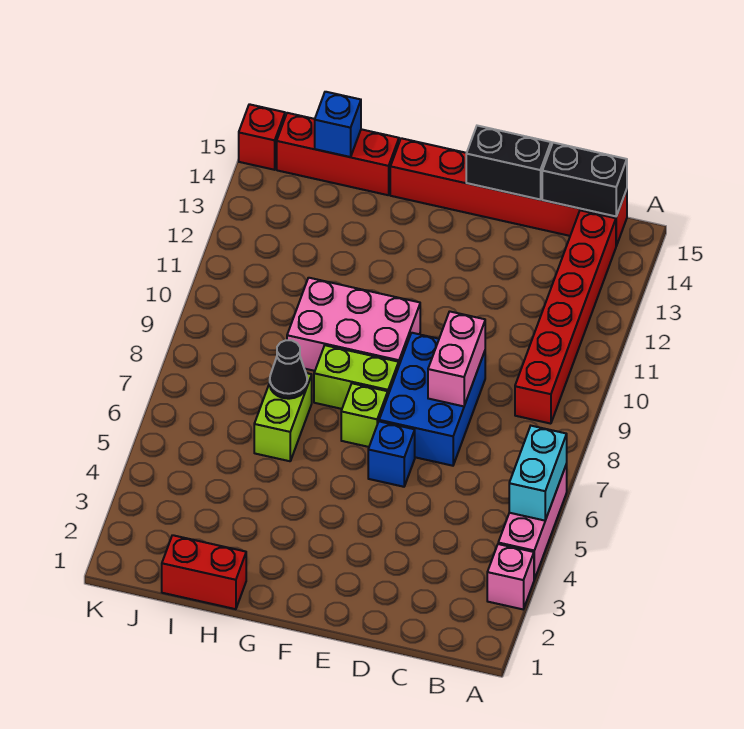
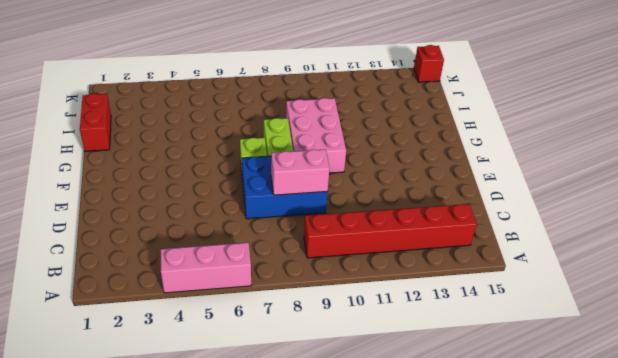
none -> pink brick A3 level 1
none -> red brick B15:G15 level 1
none -> blue brick E6 level 1

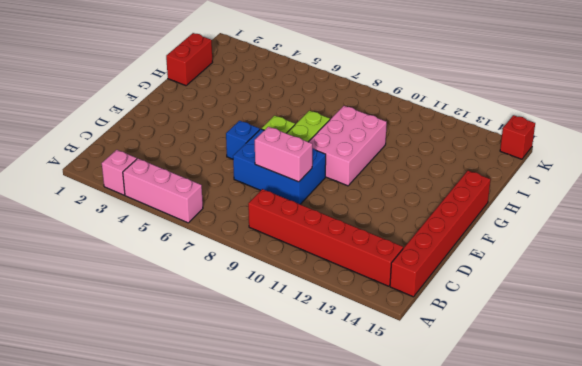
none -> lime brick H6:H7 level 1
none -> red brick H15:J15 level 1
none -> cyan brick A5:A6 level 2

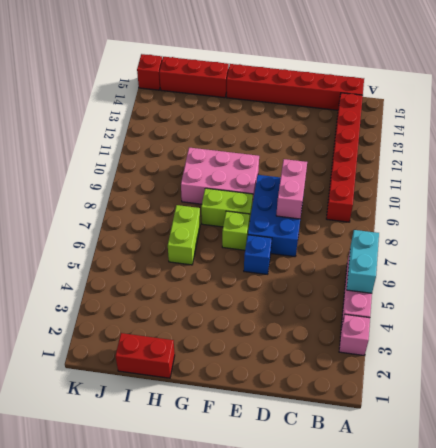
none -> black brick B15:C15 level 2
none -> black brick D15:E15 level 2
none -> black cone H7 level 2

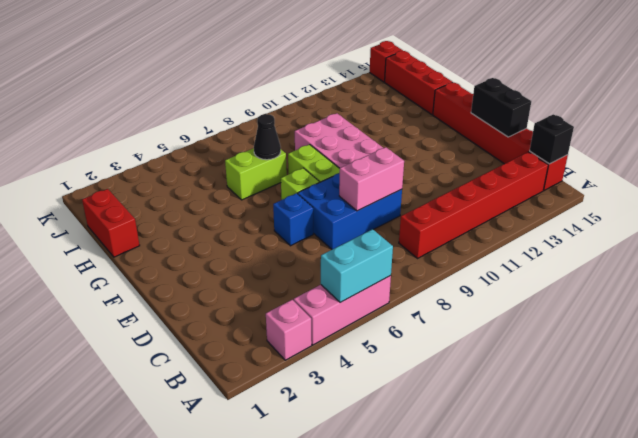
black brick B15 level 2 -> black brick B15:C15 level 2
none -> blue brick I15 level 2

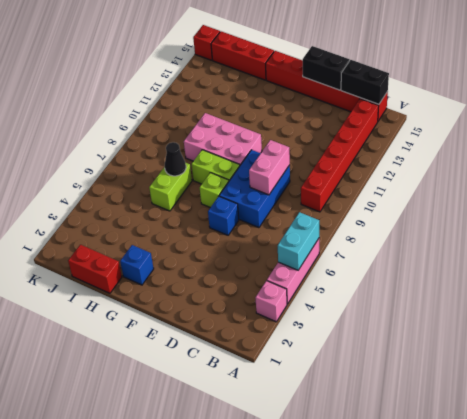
blue brick G2 level 1 -> blue brick I15 level 2

